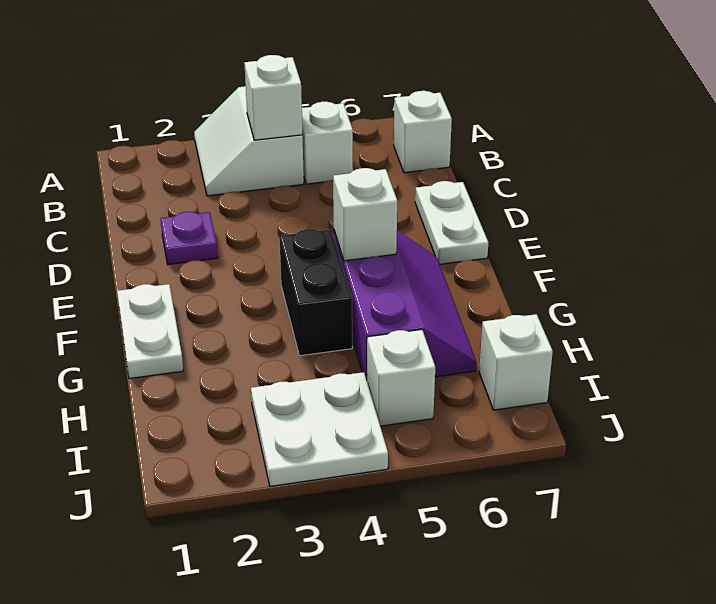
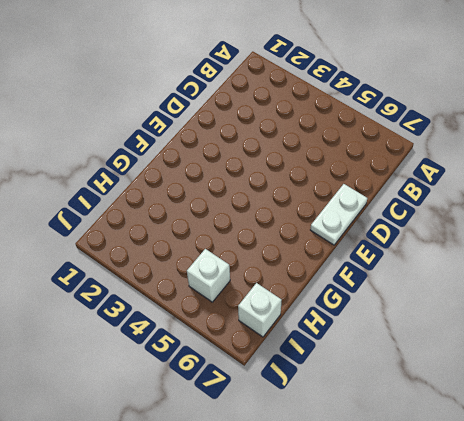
none -> white slope A3:B4 level 1 top 4
none -> white brick B5 level 1
none -> white brick B7 level 1

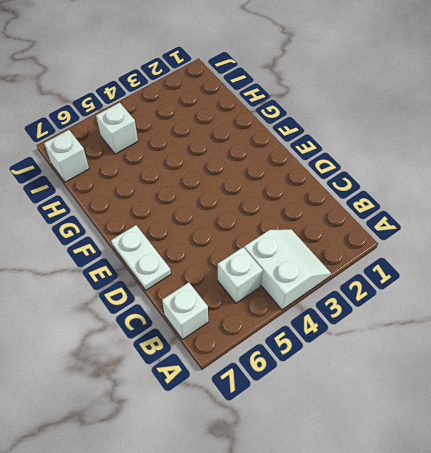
none -> purple plate D2 level 1
none -> white plate F1:G1 level 1
none -> black brick F4:G4 level 1

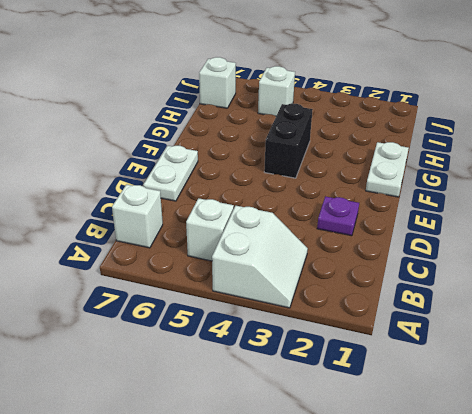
none -> purple slope F5:H6 level 1 top 5
none -> white plate I3:J4 level 1
none -> white brick B4 level 2

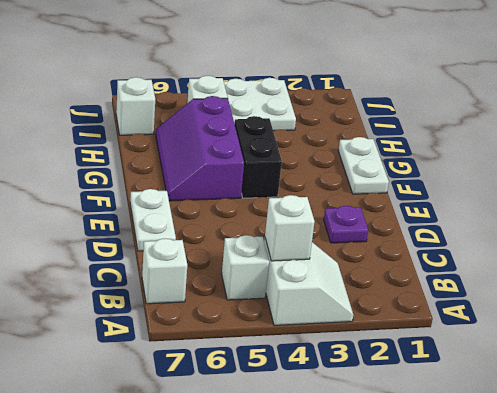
none -> white brick F5 level 2

